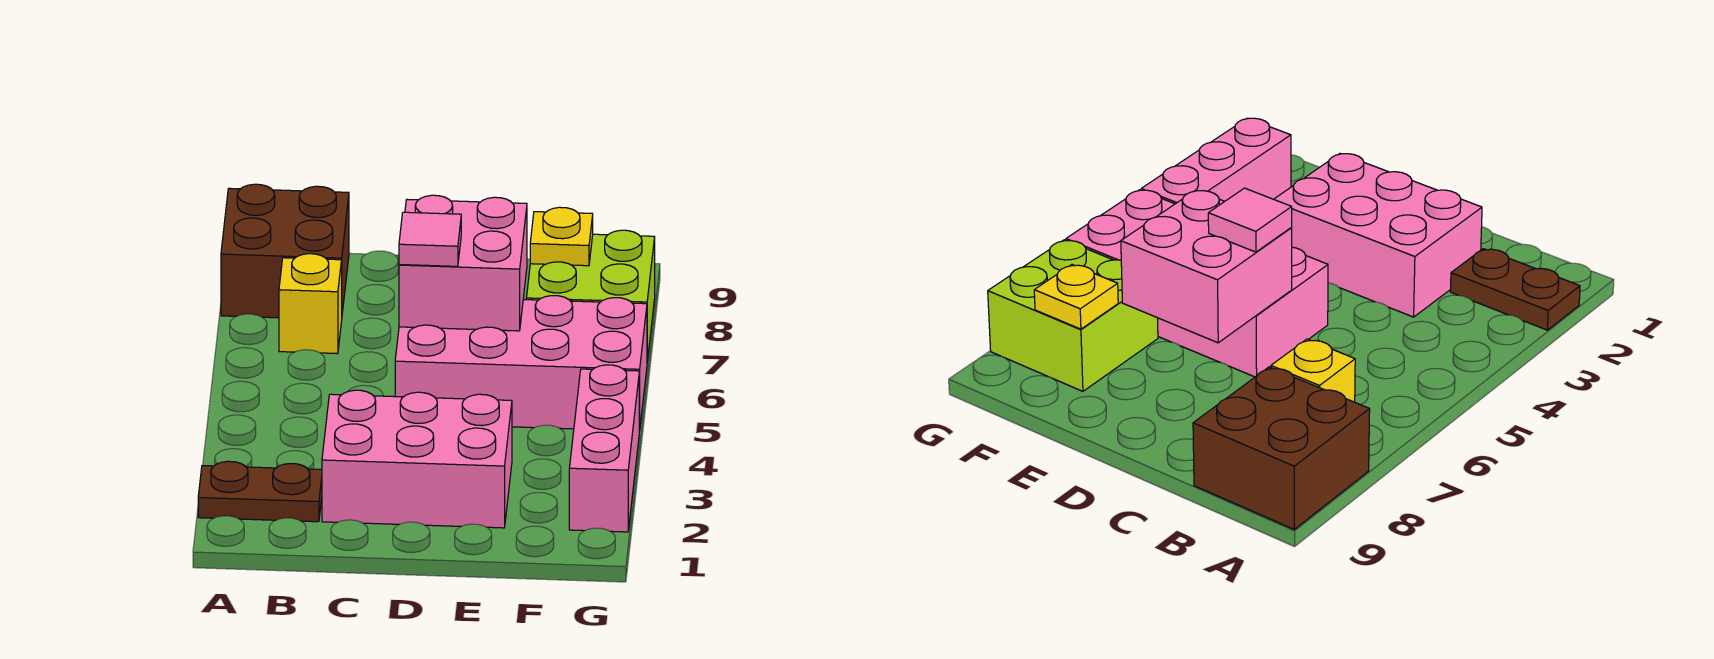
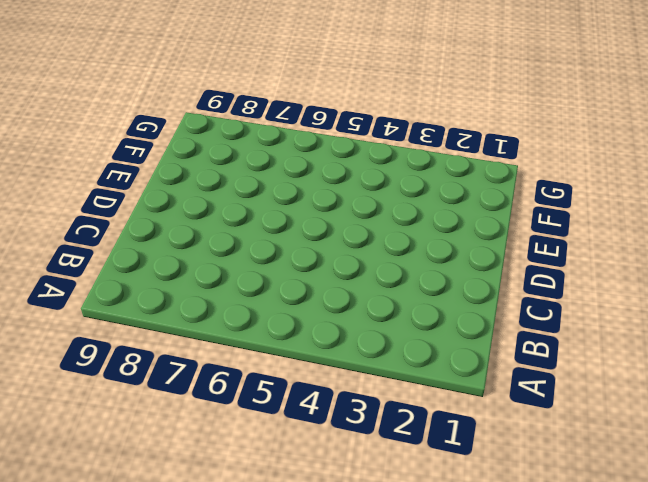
none -> brown plate A2:B2 level 1
none -> brown brick A8:B9 level 1

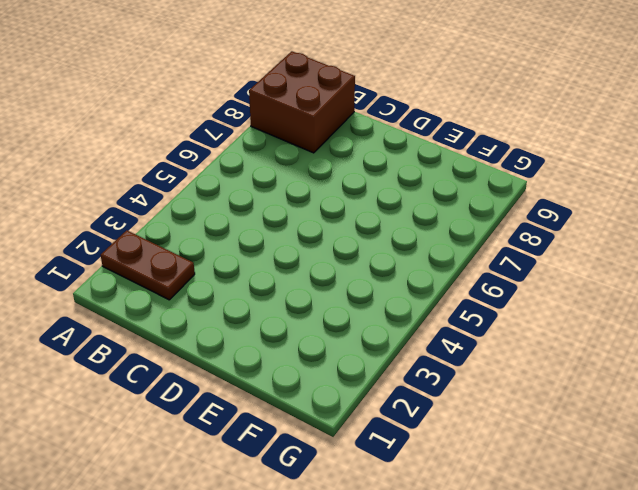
none -> yellow brick B7 level 1
none -> pink brick C2:E3 level 1

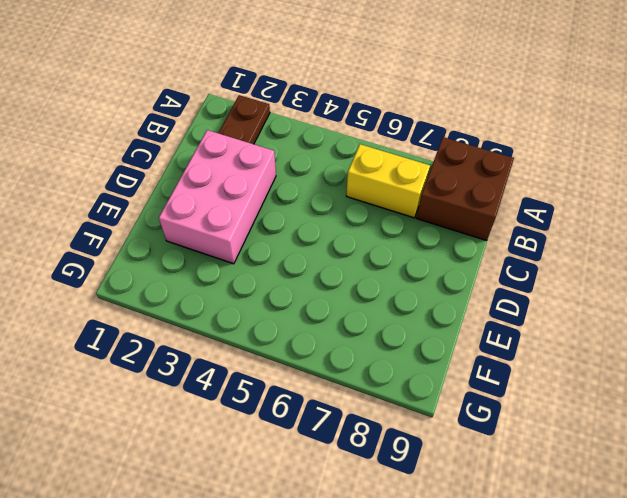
yellow brick B6:B7 level 1 -> yellow brick B7 level 1
none -> pink brick D5:G6 level 1
none -> lime brick F7:G8 level 1

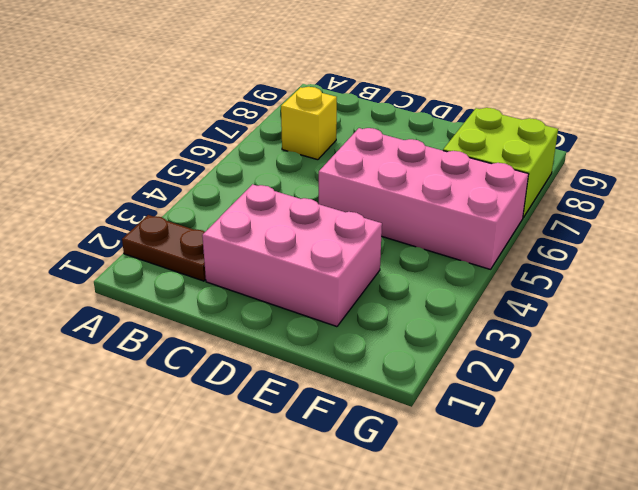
none -> brown brick A8:B9 level 1
none -> pink brick G2:G4 level 1

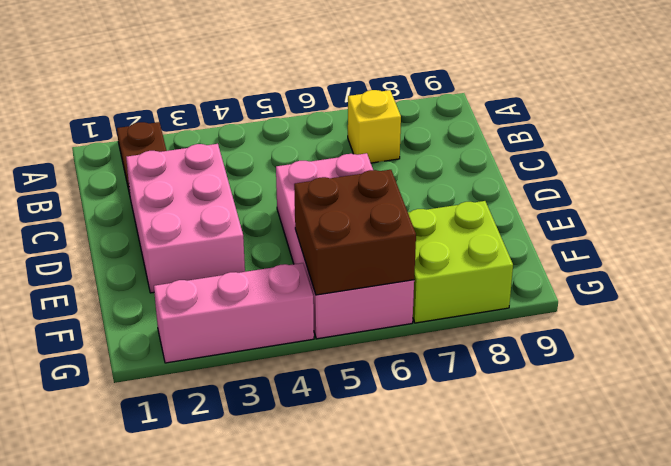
brown brick F5:G6 level 2 -> brown brick A8:B9 level 1
none -> pink brick D6:E7 level 2
none -> yellow plate F8 level 2

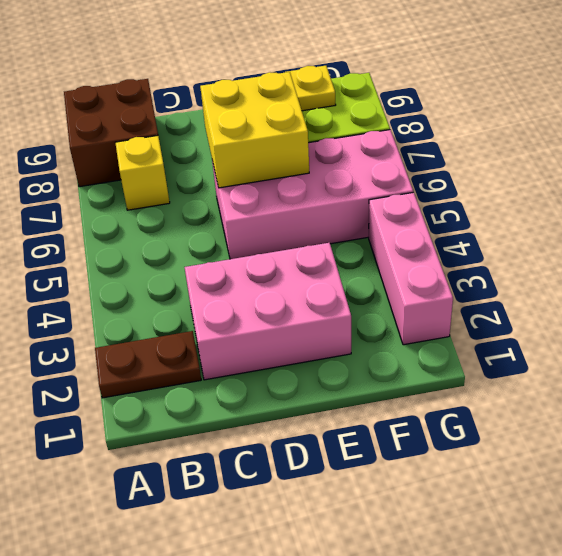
yellow brick D6:E7 level 2 -> pink brick D6:E7 level 2
none -> pink tile D6 level 3

